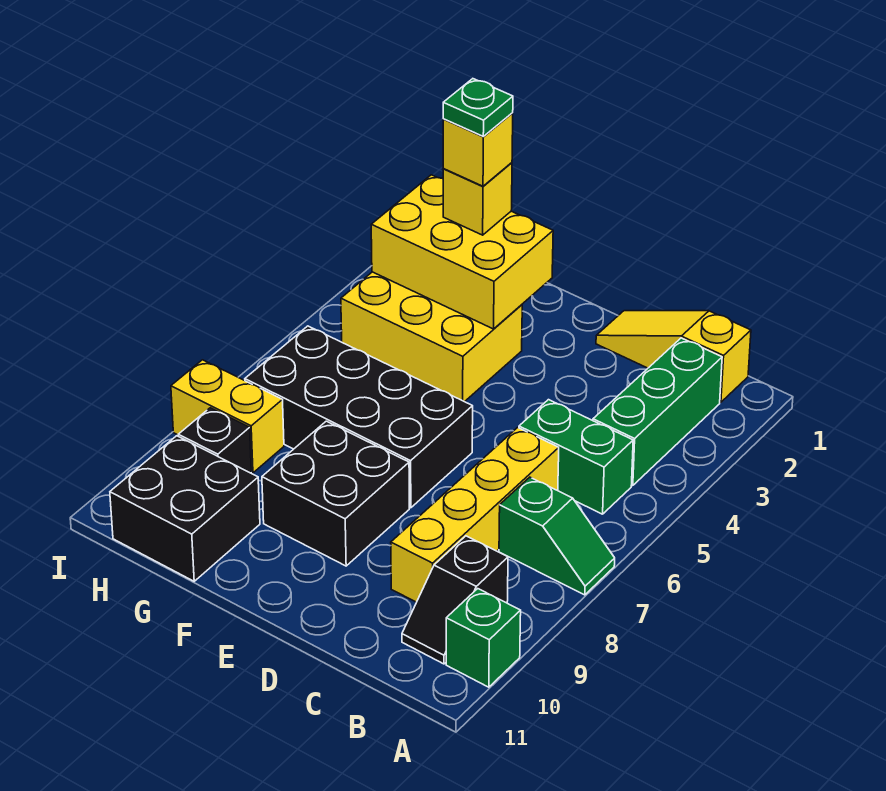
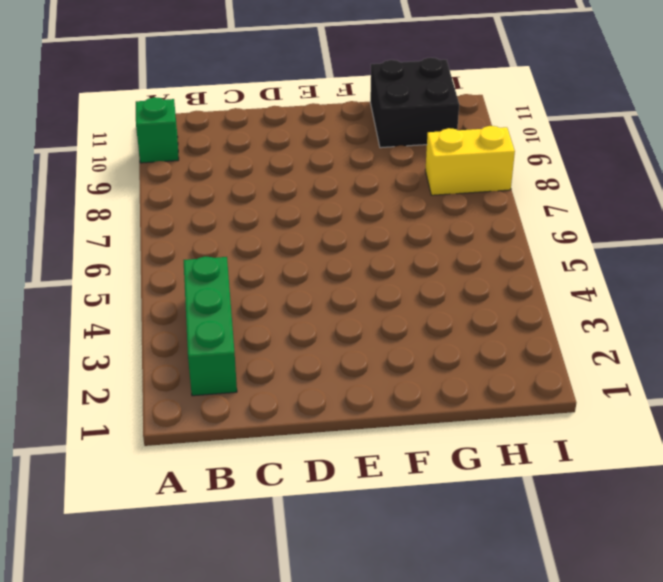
none -> green slope A7:B7 level 1 top B
none -> yellow slope B1:D1 level 1 top B
none -> green brick B5:C5 level 1

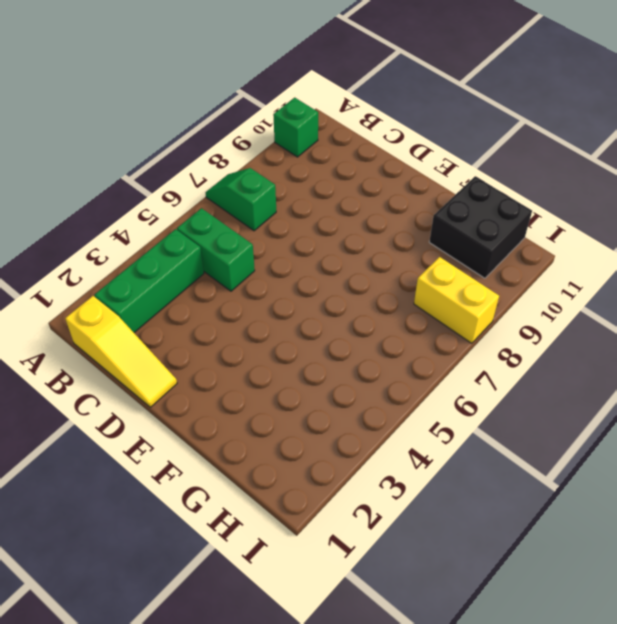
none -> black slope B9:B10 level 1 top 9
none -> yellow brick C6:C9 level 1
none -> black brick E6:H7 level 1

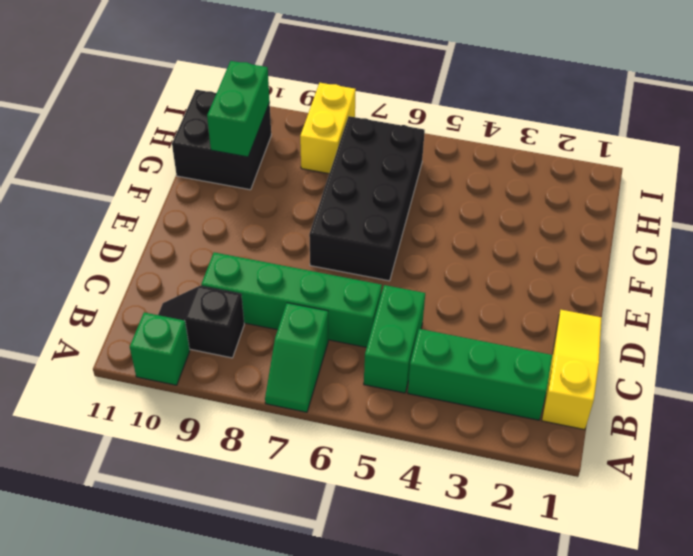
green brick C6:C9 level 1 -> yellow brick C6:C9 level 1
green brick G10:H10 level 2 -> none
none -> black brick E8:F9 level 1
none -> yellow brick F3:H4 level 1
none -> black brick H9 level 1

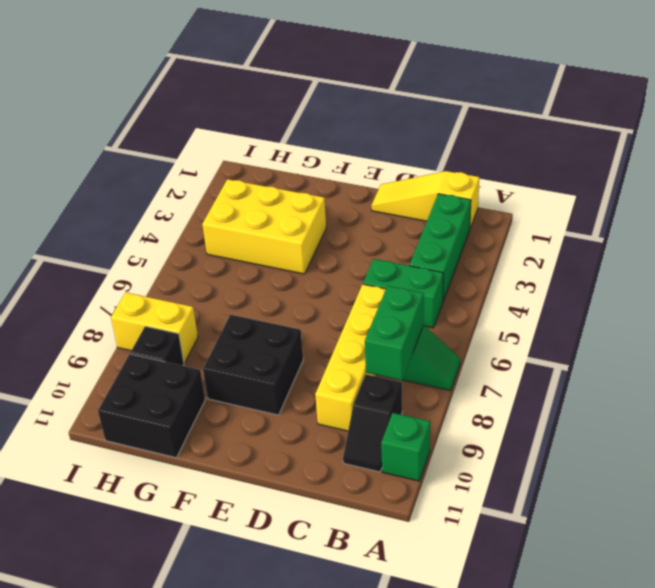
green brick B7:B8 level 2 -> none
none -> black brick E6:H7 level 1
none -> yellow brick F2:H3 level 2
none -> yellow brick G2 level 3

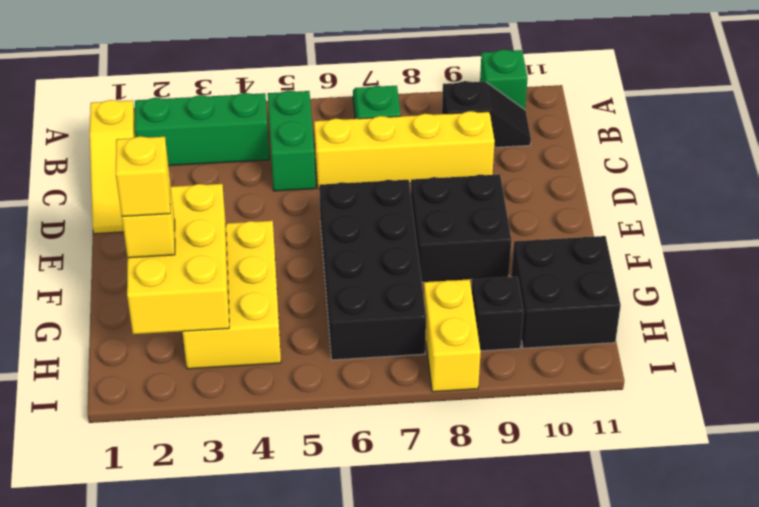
none -> green plate G2 level 5

